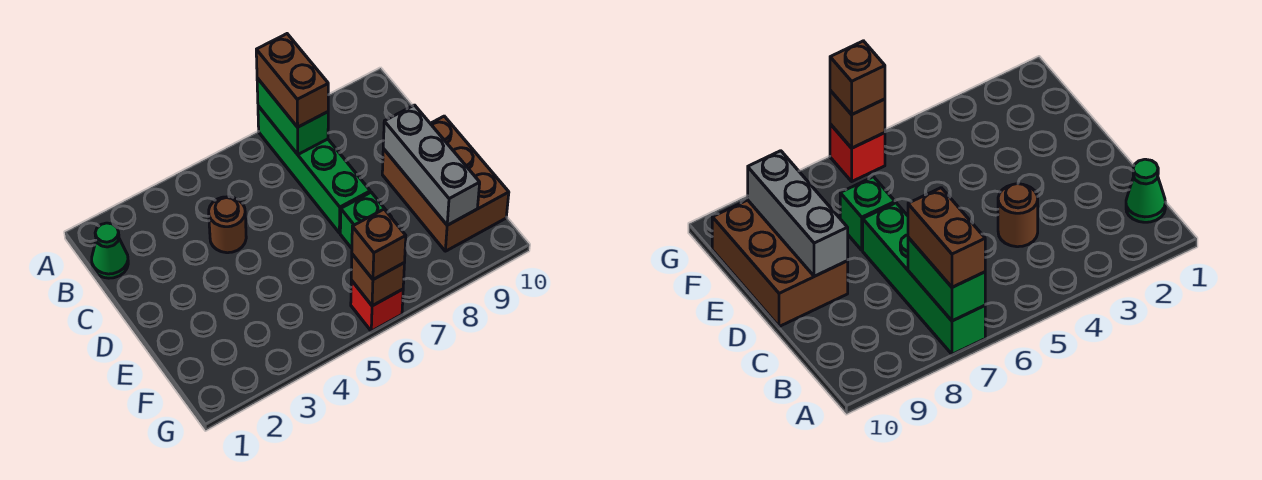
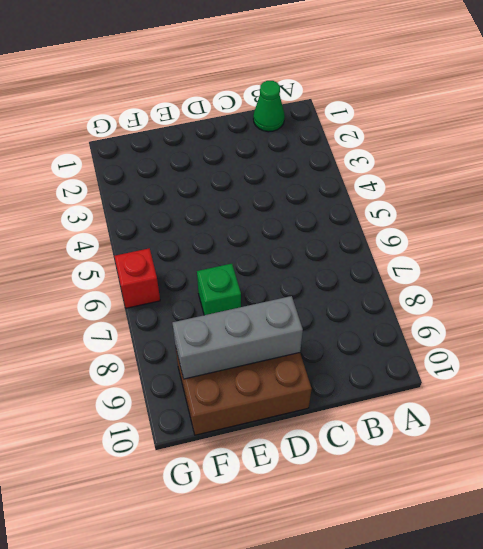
none -> green brick A7:D7 level 1
none -> brown round brick C4 level 1

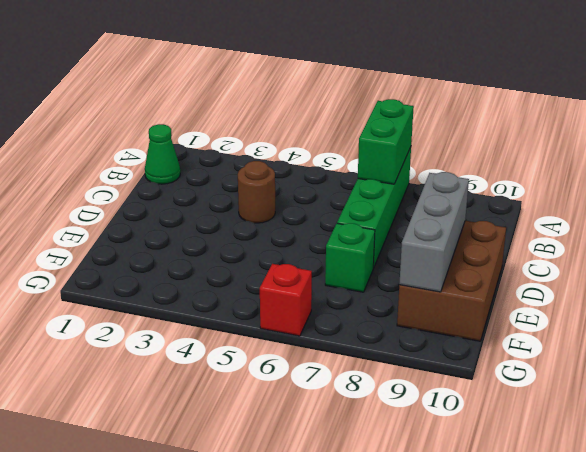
none -> brown brick G6 level 2
none -> brown brick A7:B7 level 3

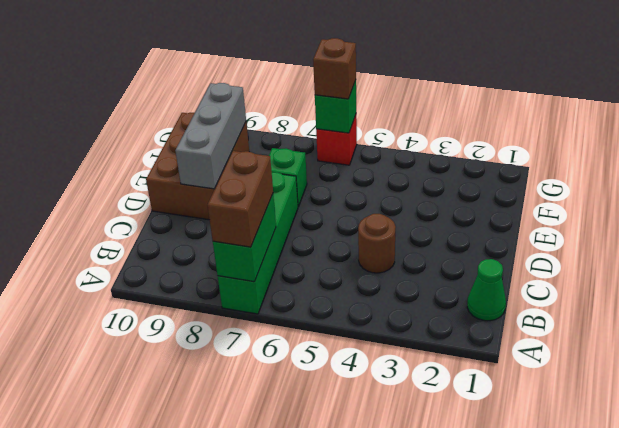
green brick G6 level 2 -> brown brick G6 level 2

